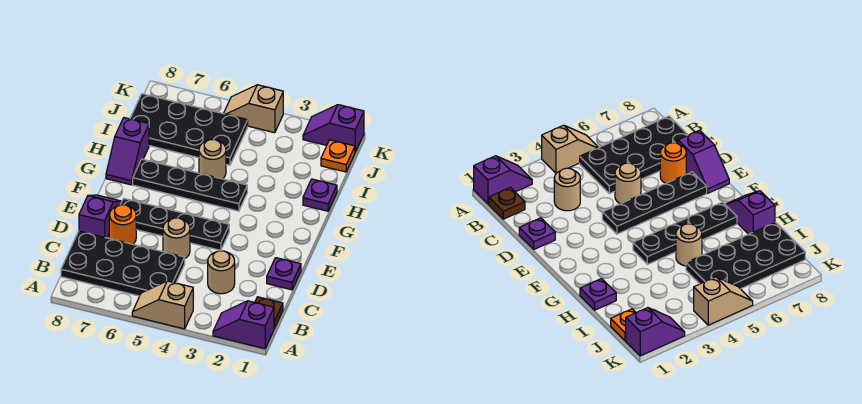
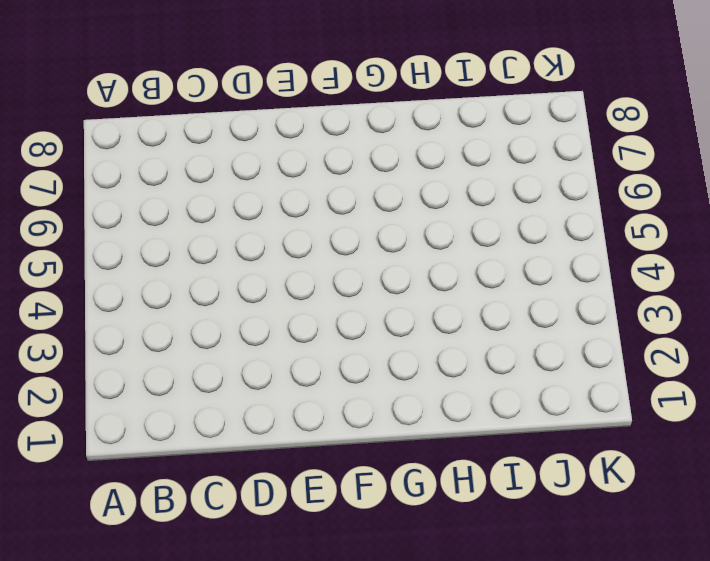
none -> purple slope A1:A2 level 1 top 1
none -> tan slope A4:A5 level 1 top 4
none -> brown plate B1 level 1

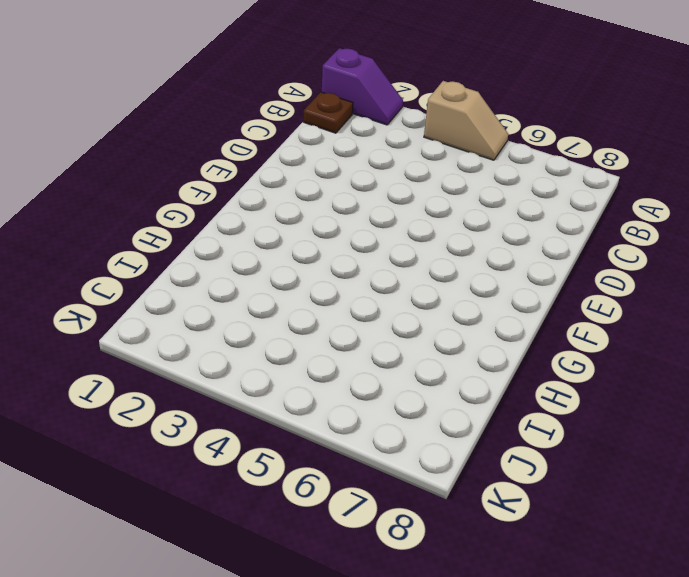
none -> black plate B5:C8 level 1
none -> tan round brick C3 level 1
none -> purple plate D1 level 1

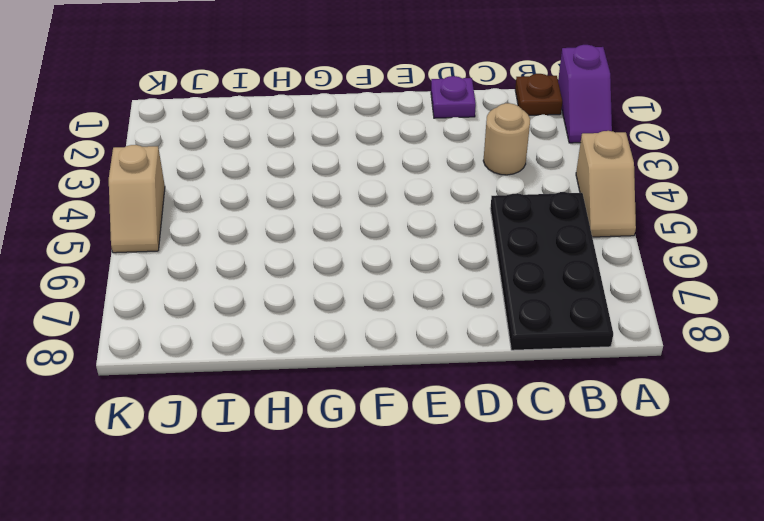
none -> tan round brick D5 level 1
none -> orange round brick D7 level 1
none -> purple slope D8:E8 level 1 top D

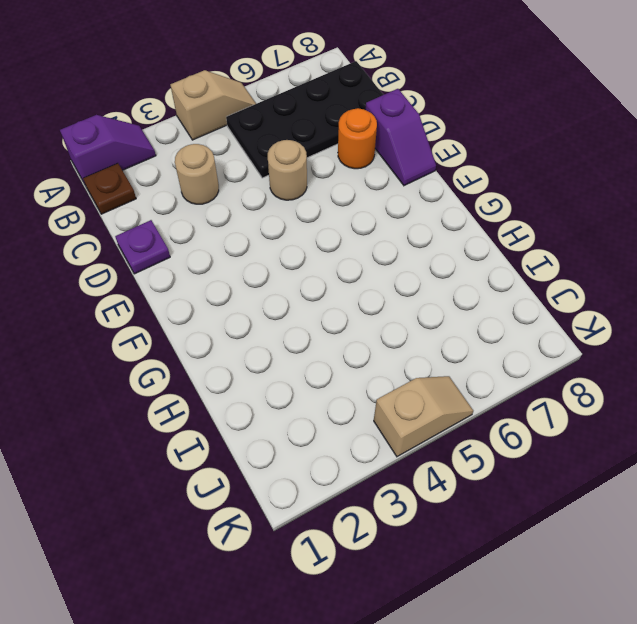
none -> black plate E4:E7 level 1
none -> black plate G4:G7 level 1
none -> purple slope G8:H8 level 1 top H

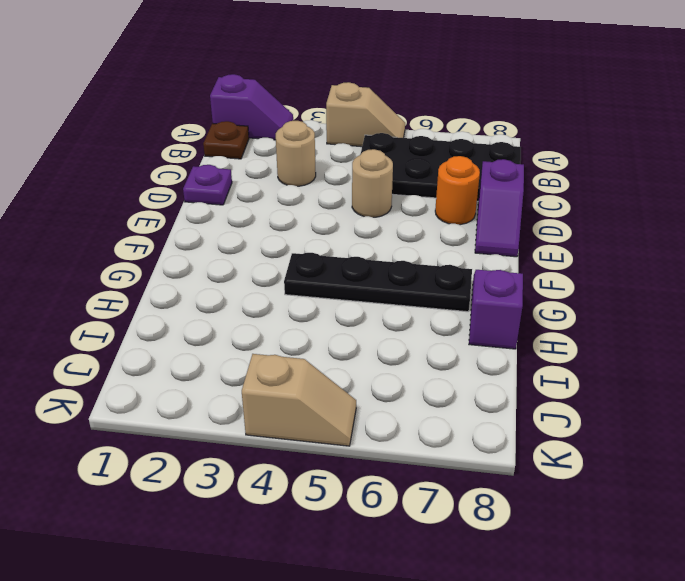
none -> black plate E4:E7 level 1
none -> purple plate H1 level 1
none -> tan round brick H5 level 1

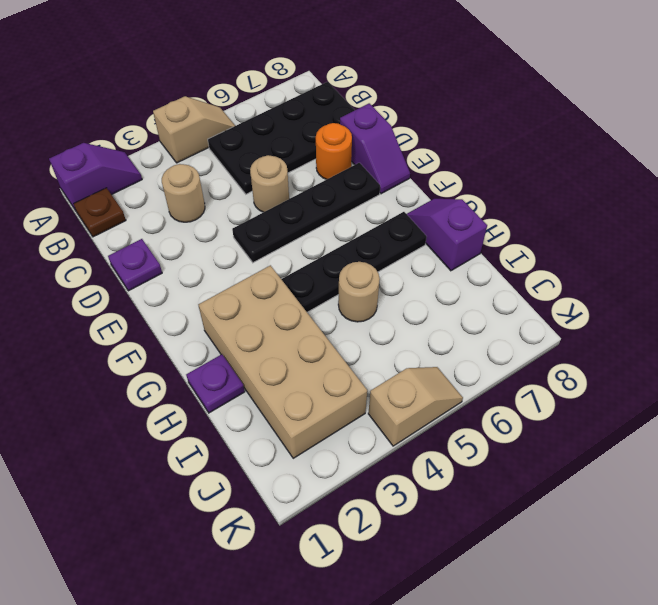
tan brick G2:J3 level 1 -> none
none -> black plate I5:J8 level 1
none -> orange plate J1 level 1
none -> purple slope K1:K2 level 1 top 1

